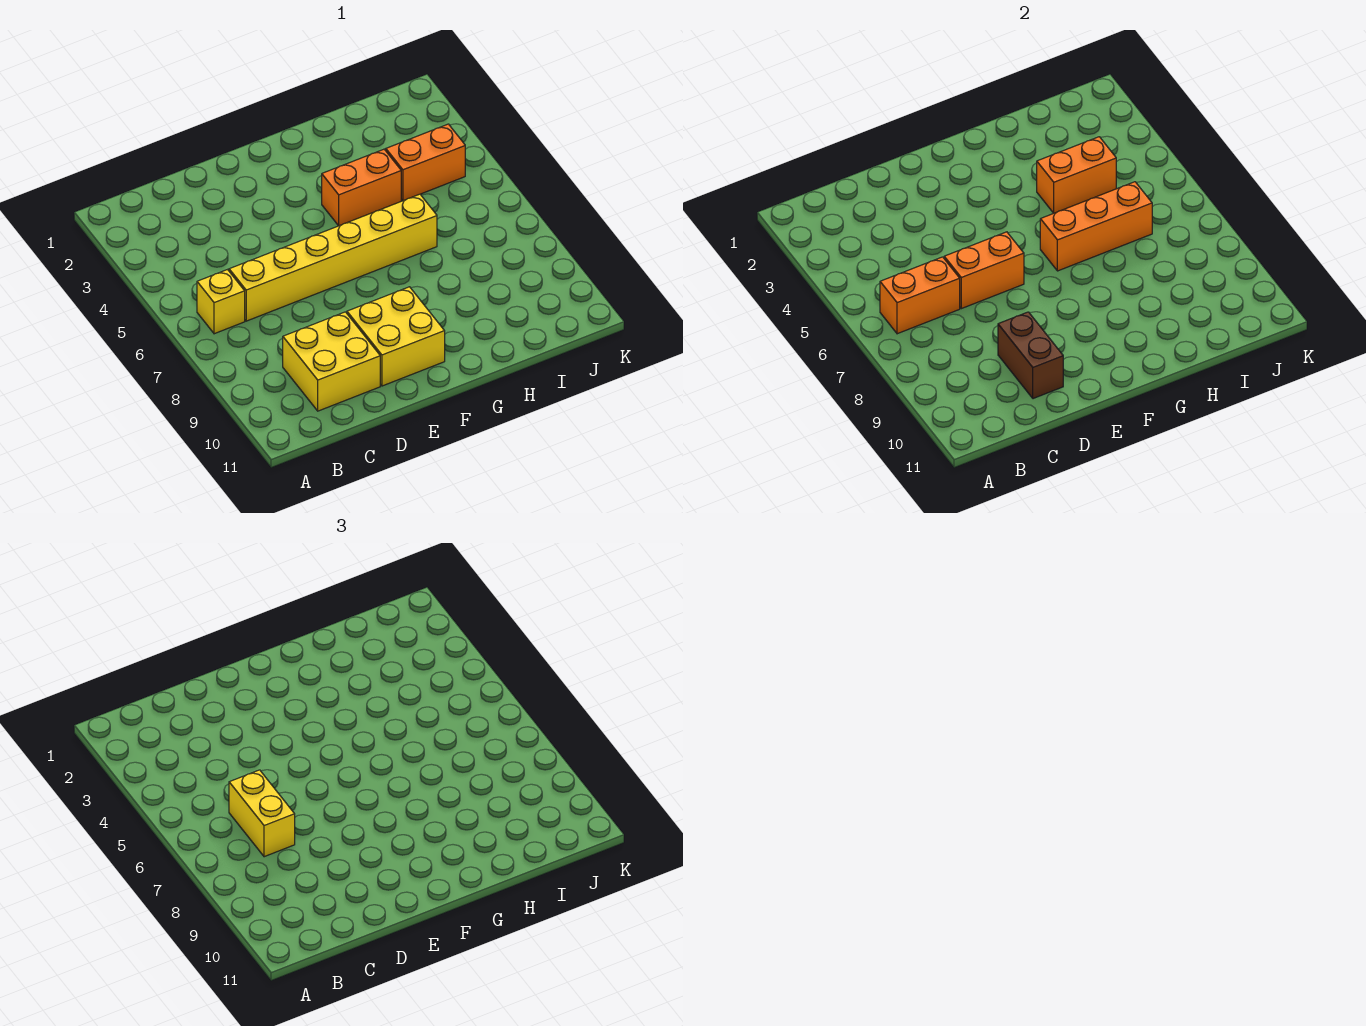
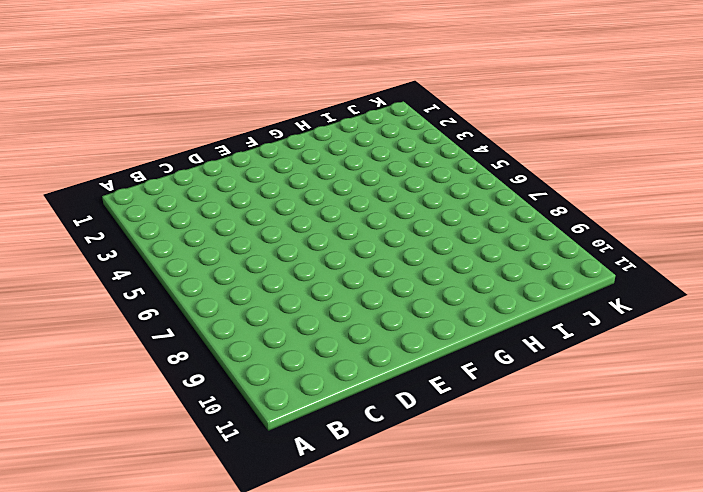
none -> yellow brick B6 level 1
none -> yellow brick C6:H6 level 1
none -> yellow brick C9:D10 level 1

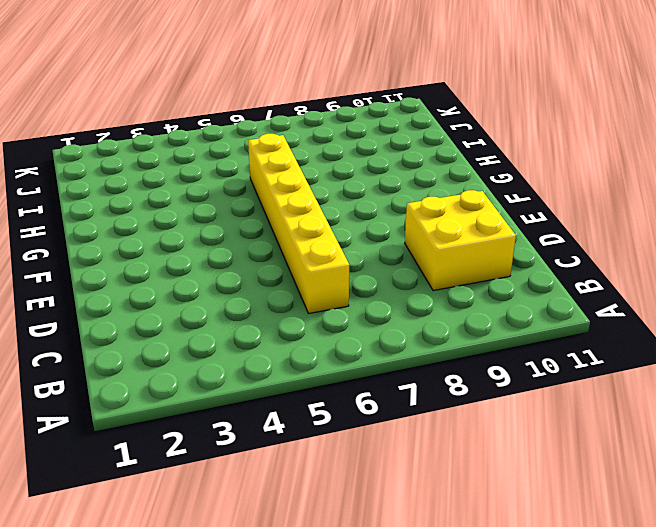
none -> yellow brick B6 level 1
none -> yellow brick E9:F10 level 1
none -> orange brick G4:H4 level 1

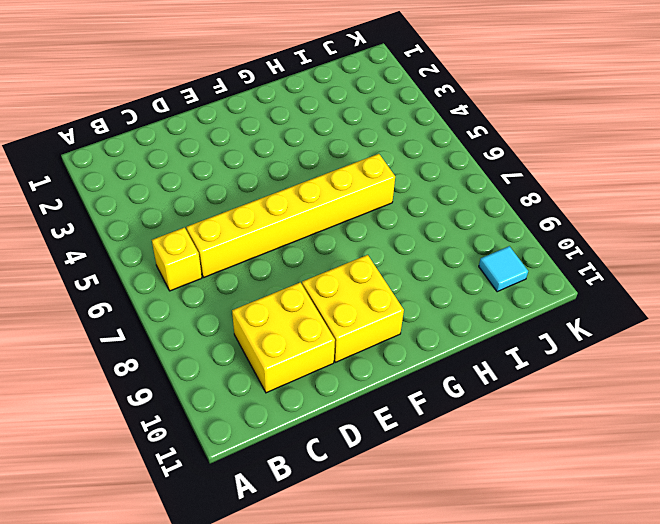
cyan tile J10 level 1 -> none
none -> orange brick G4:H4 level 1
none -> orange brick I4:J4 level 1
none -> orange brick B6:C6 level 2

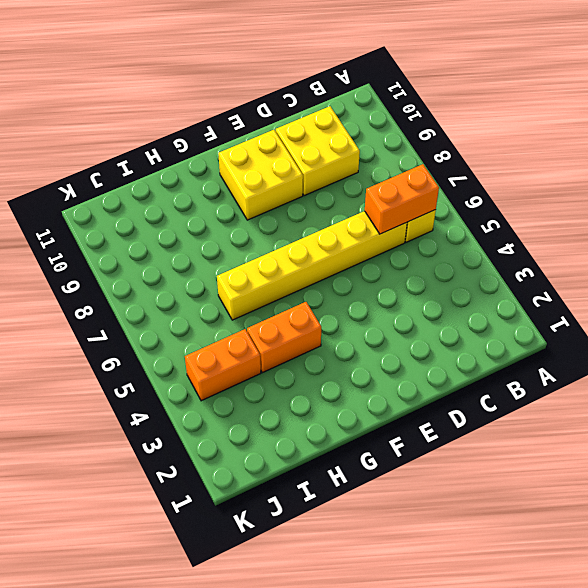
none -> orange brick D6:E6 level 2
none -> brown brick D9:D10 level 2
none -> orange brick G6:I6 level 2

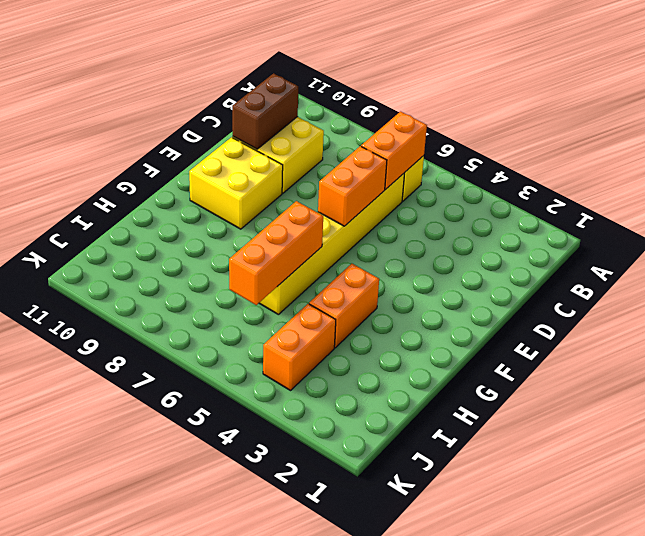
brown brick C10:D10 level 2 -> brown brick D9:D10 level 2
none -> orange brick H4:I4 level 2
none -> yellow brick C6:C7 level 3

